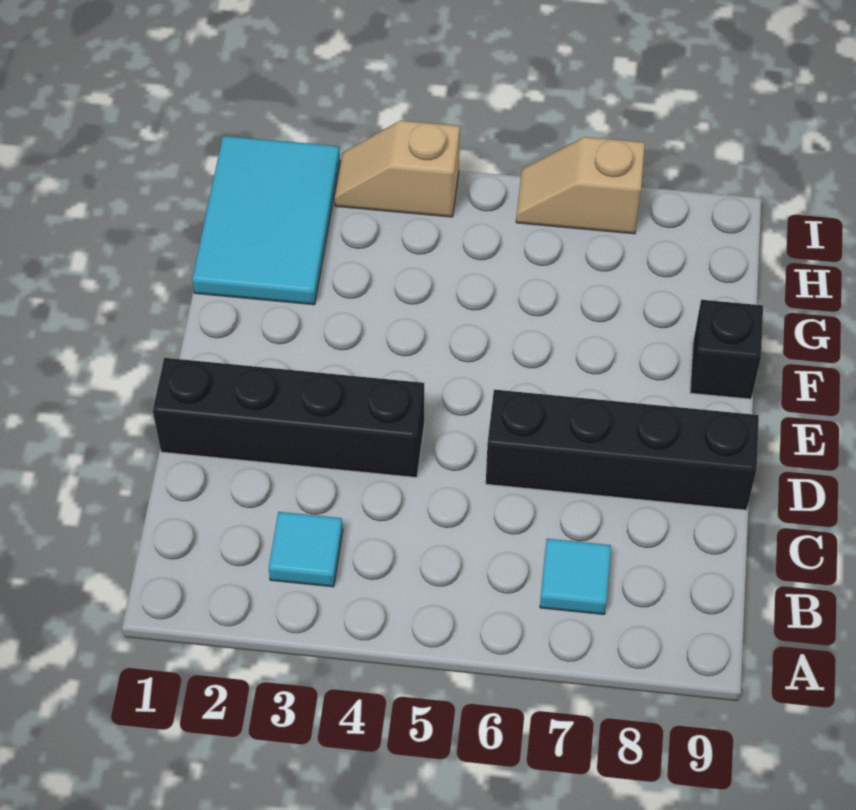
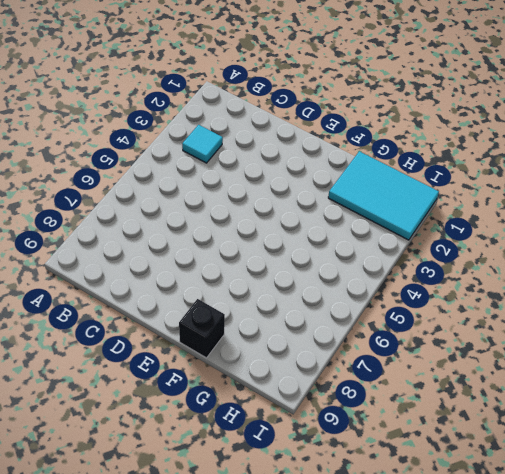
none -> cyan tile B7 level 1
none -> black brick D1:D4 level 1

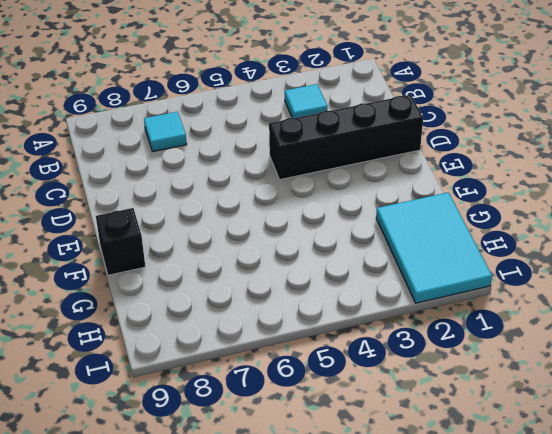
none -> black brick D6:D9 level 1
none -> tan slope I3:I4 level 1 top 4

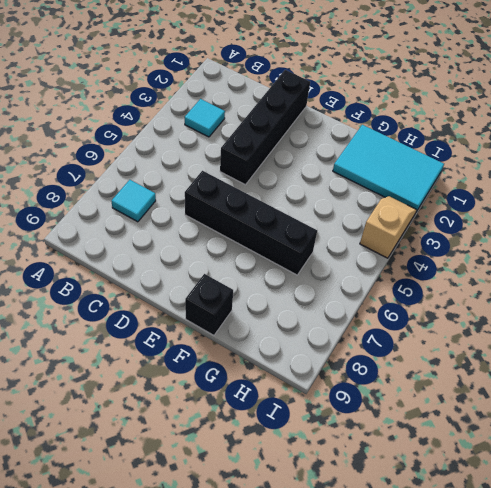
black brick D6:G6 level 1 -> black brick D6:D9 level 1
none -> tan slope I6:I7 level 1 top 7

